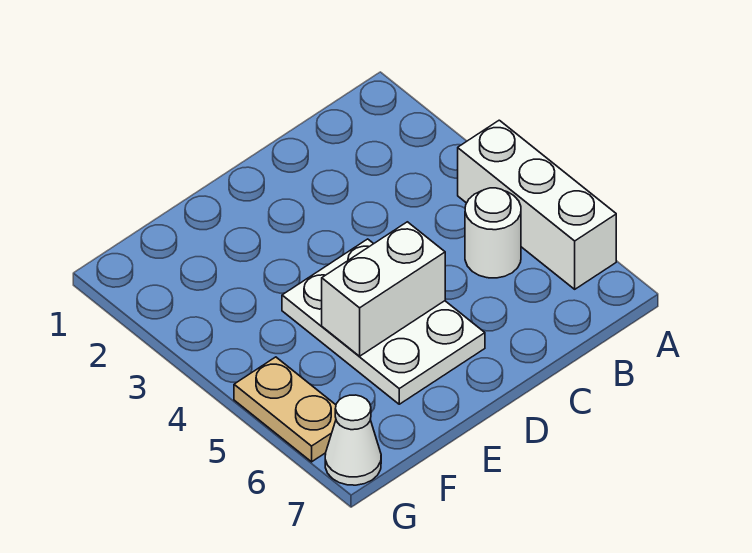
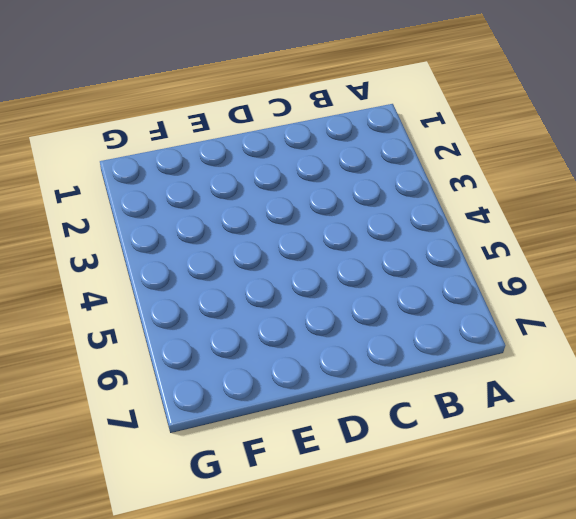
none -> white brick A4:A6 level 1
none -> white round brick B5 level 1

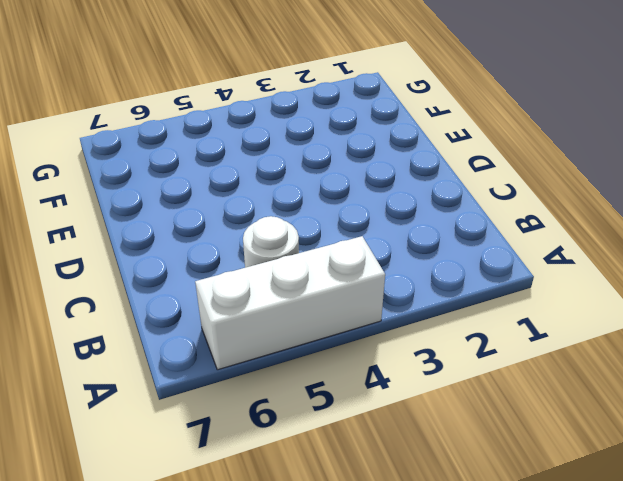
none -> white plate D4:E6 level 1
none -> tan plate G5:G6 level 1

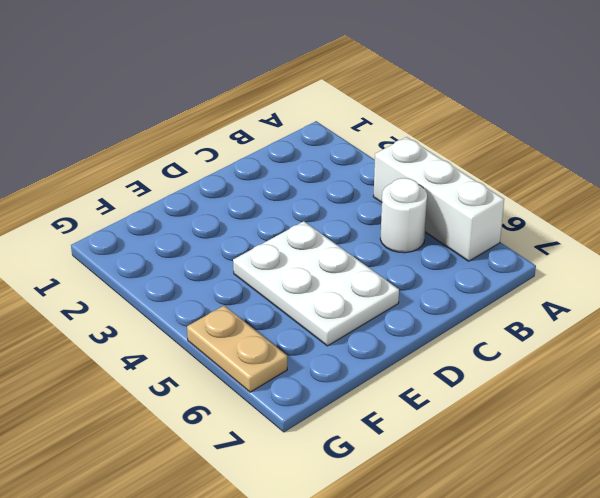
none -> white cone G7 level 1
none -> white brick D5:E5 level 2

